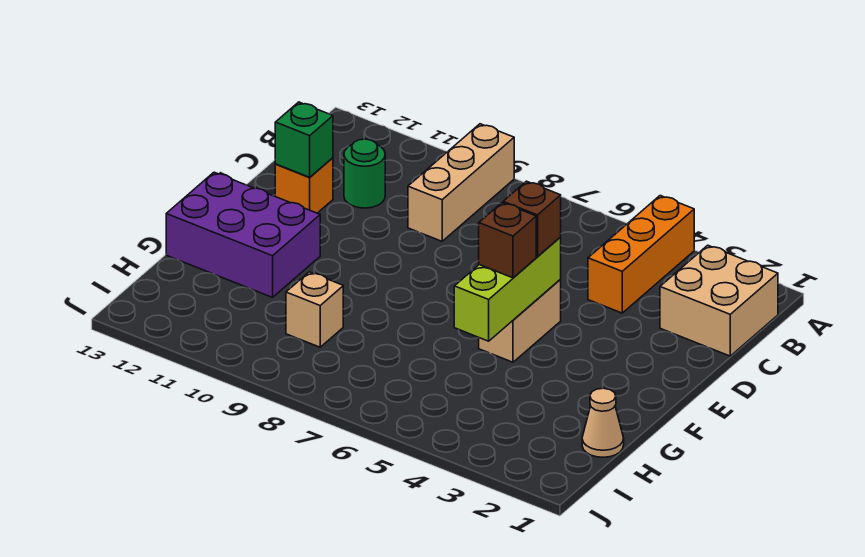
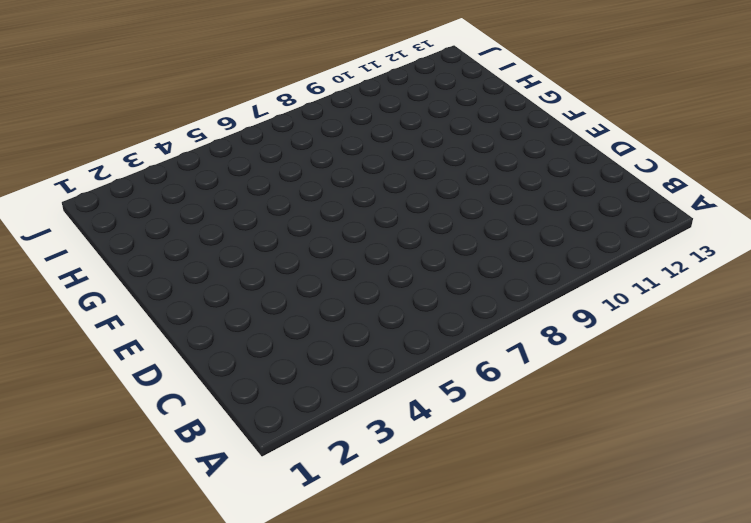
none -> orange brick A4:C4 level 1
none -> tan brick A9:C9 level 1
none -> tan brick B1:C2 level 1

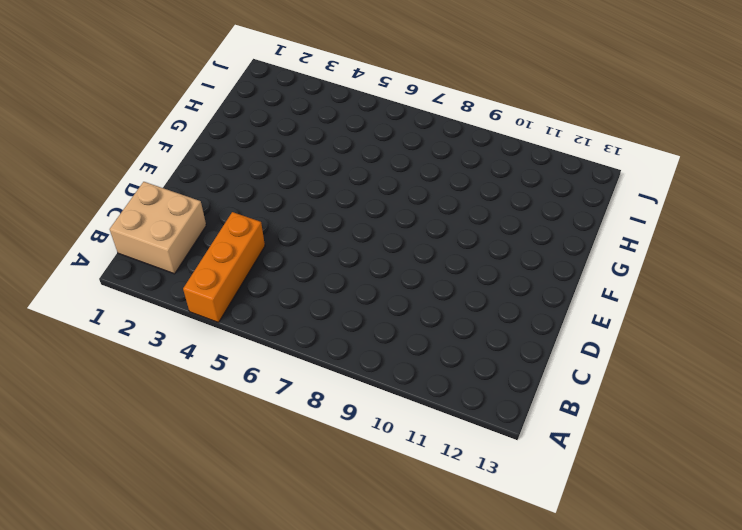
none -> tan brick A9:C9 level 1
none -> green round brick C11 level 1
none -> orange brick D12 level 1

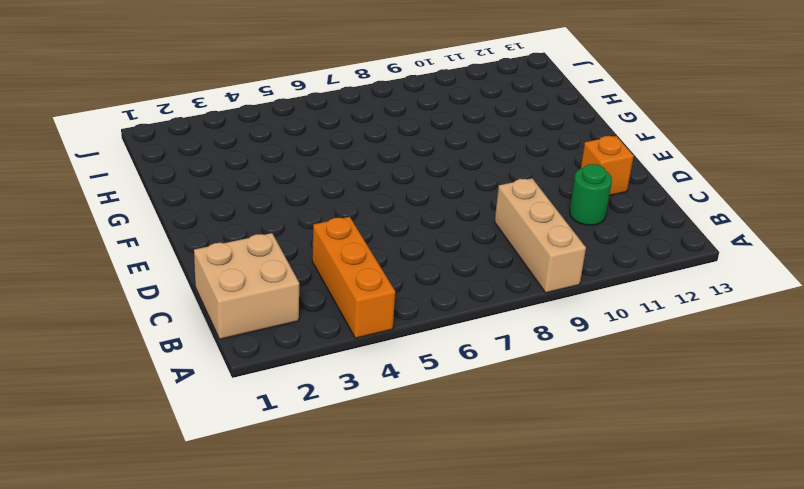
none -> tan brick E5:F5 level 1
none -> purple brick F11:G13 level 1
none -> tan cone H1 level 1

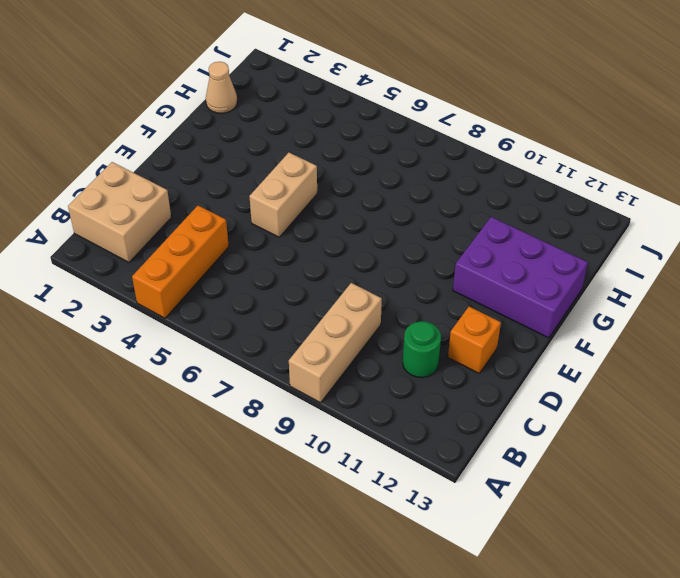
none -> tan brick H9 level 1
none -> green brick D12 level 2
none -> lime brick E5:G5 level 2

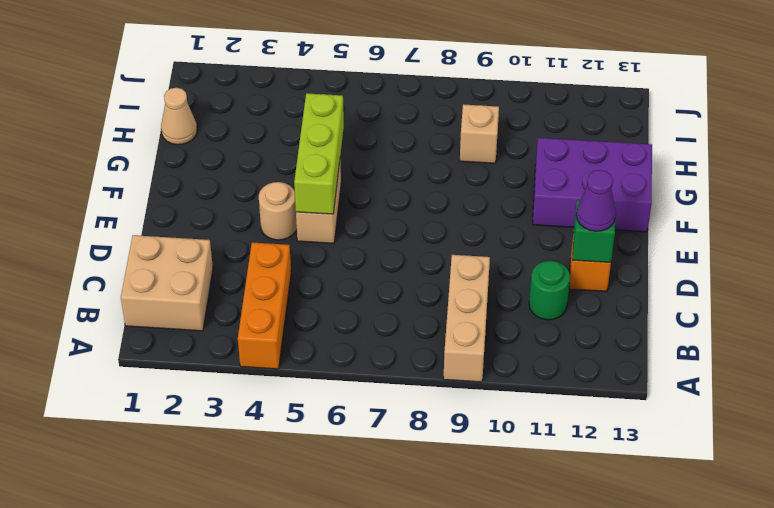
purple cone D12 level 3 -> none
tan round brick E4 level 1 -> none
none -> brown brick E5 level 3
none -> brown brick F5 level 3

